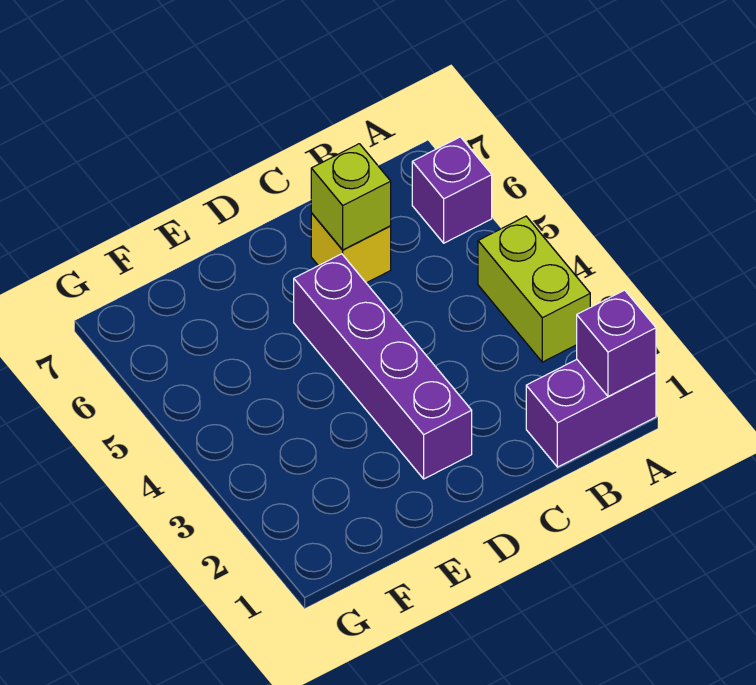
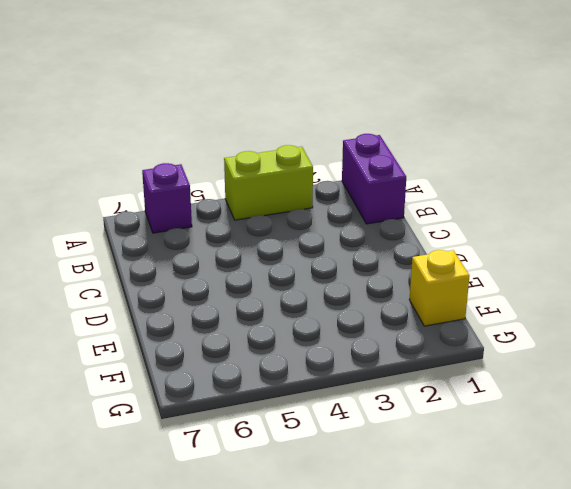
yellow brick F1 level 1 -> yellow brick C6 level 1
none -> purple brick D2:D5 level 1
none -> purple brick A1 level 2

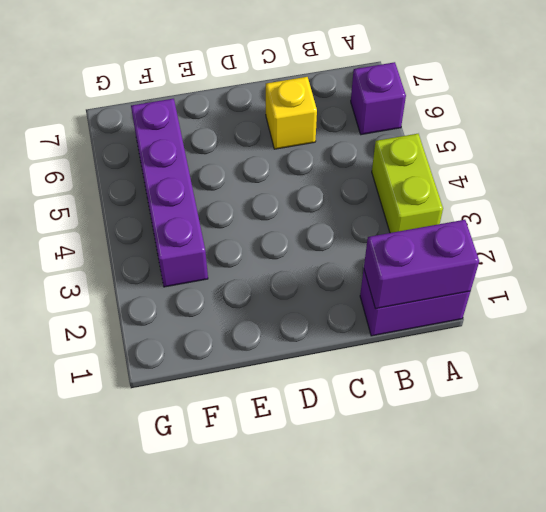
purple brick A1:B1 level 2 -> purple brick A1 level 2
purple brick F3:F6 level 1 -> purple brick D2:D5 level 1
none -> lime brick C6 level 2

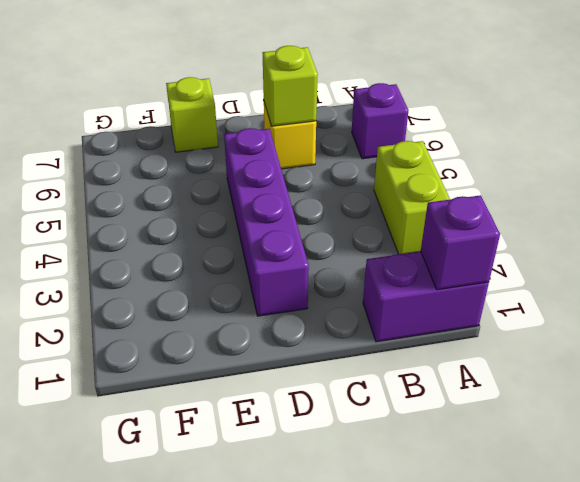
lime brick E7 level 1 -> none

